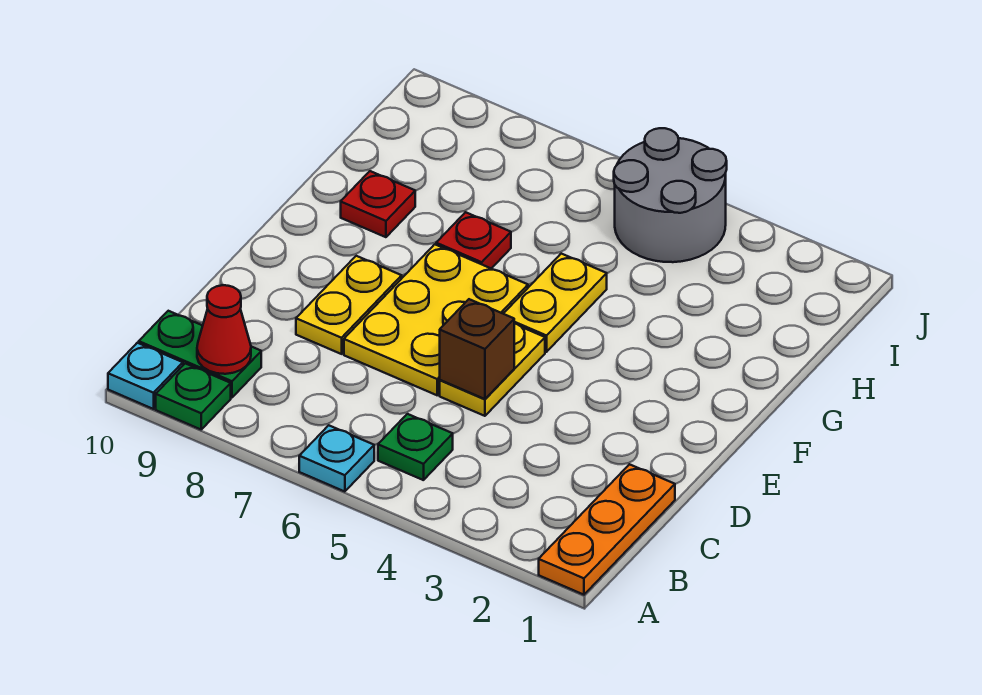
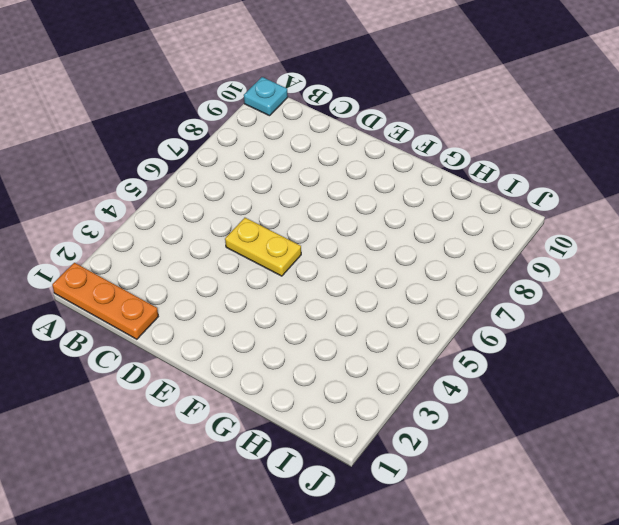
none -> cyan plate A6 level 1
none -> green plate A9 level 1
none -> green plate B5 level 1

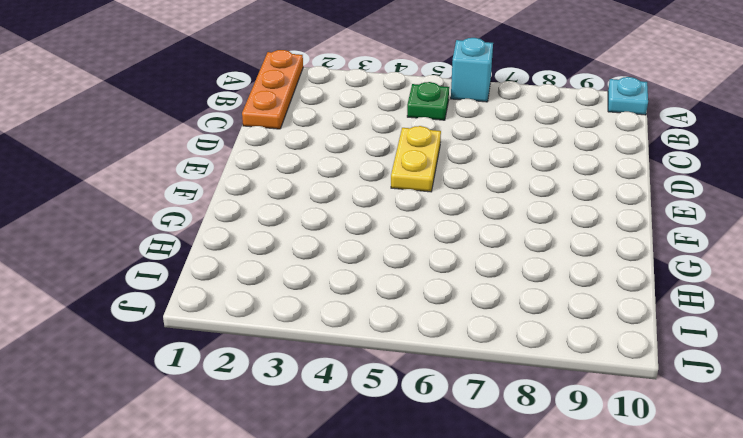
cyan brick A6 level 1 -> cyan plate A6 level 1
none -> green plate A9 level 1
none -> green plate B9:B10 level 1
none -> yellow plate D6:F7 level 1

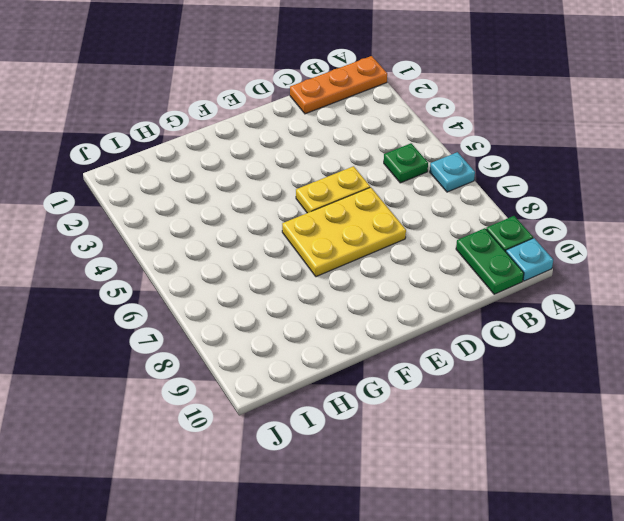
none -> yellow plate D8:E8 level 1
none -> yellow plate F5:G5 level 1
none -> red plate G7 level 1

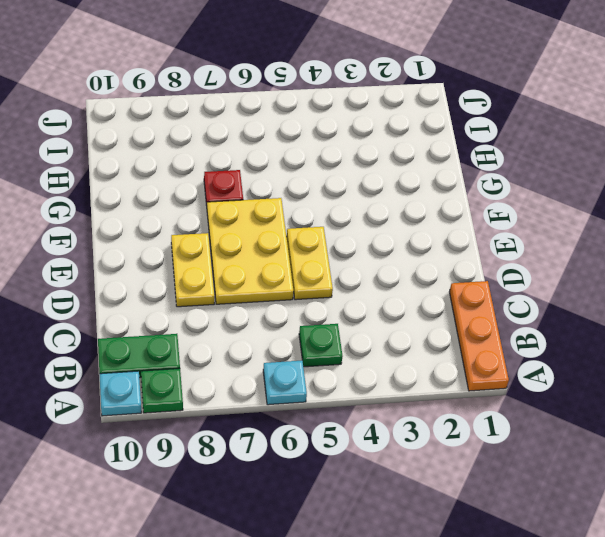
none -> yellow plate F5:G5 level 1
none -> red plate G9 level 1
none -> grey round brick I4:J5 level 1

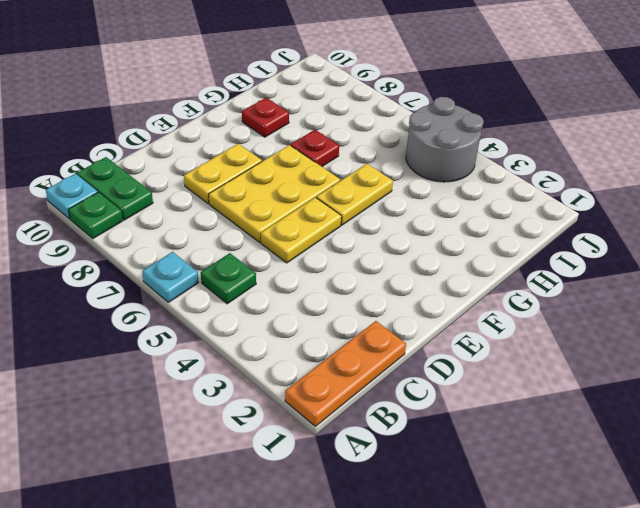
none -> red cone B9 level 2
none -> brown brick D5 level 2

